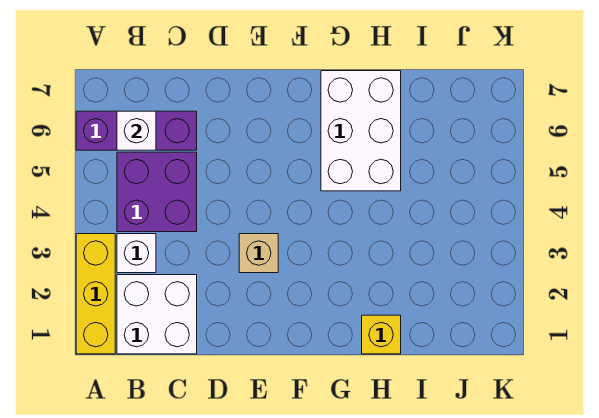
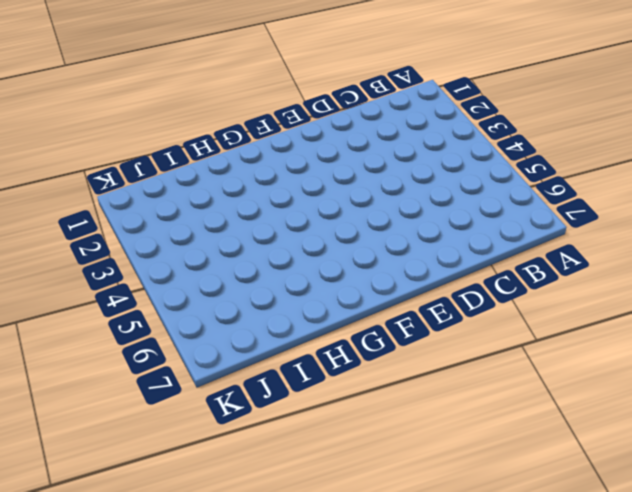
none -> yellow brick A1:A3 level 1
none -> purple brick A6:C6 level 1

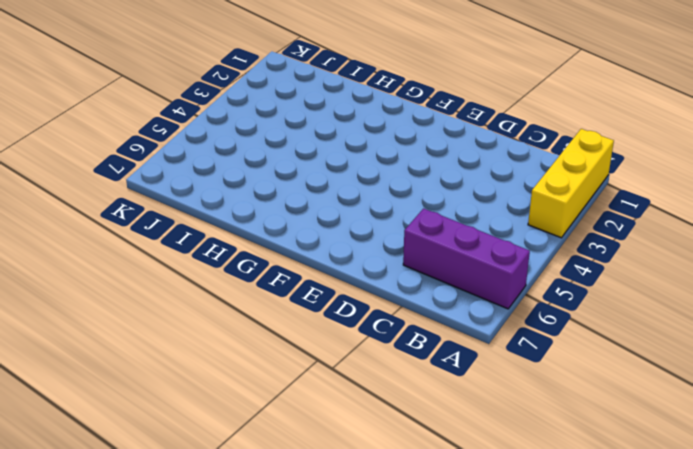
none -> white brick B1:C2 level 1
none -> white brick B3 level 1

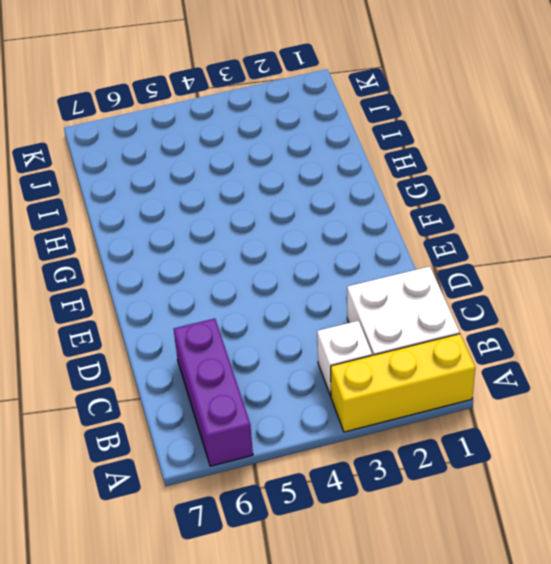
none -> purple brick B4:C5 level 1
none -> tan brick E3 level 1

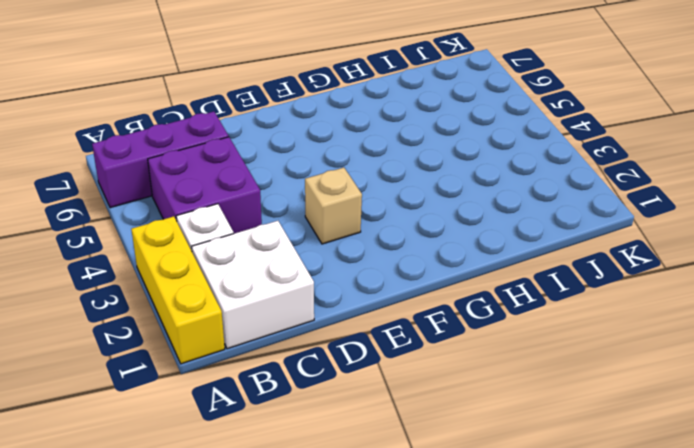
none -> white brick G5:H7 level 1
none -> yellow brick H1 level 1

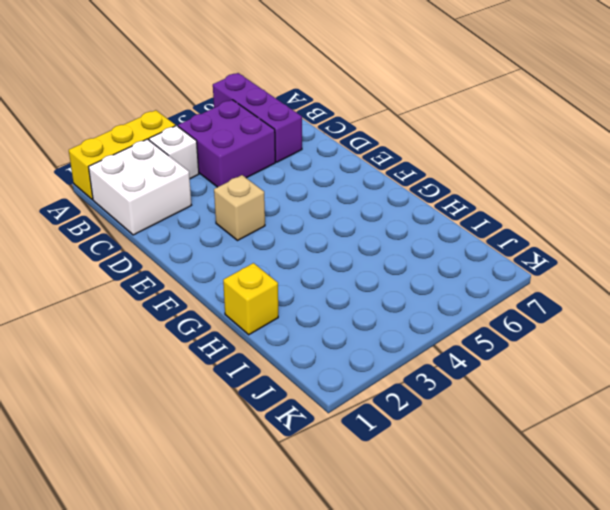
none -> white brick G5:H7 level 1
none -> white brick B6 level 2

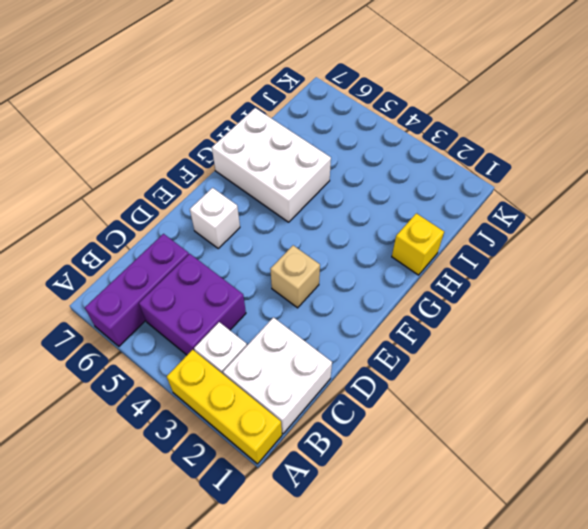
white brick E6 level 1 -> white brick B6 level 2

